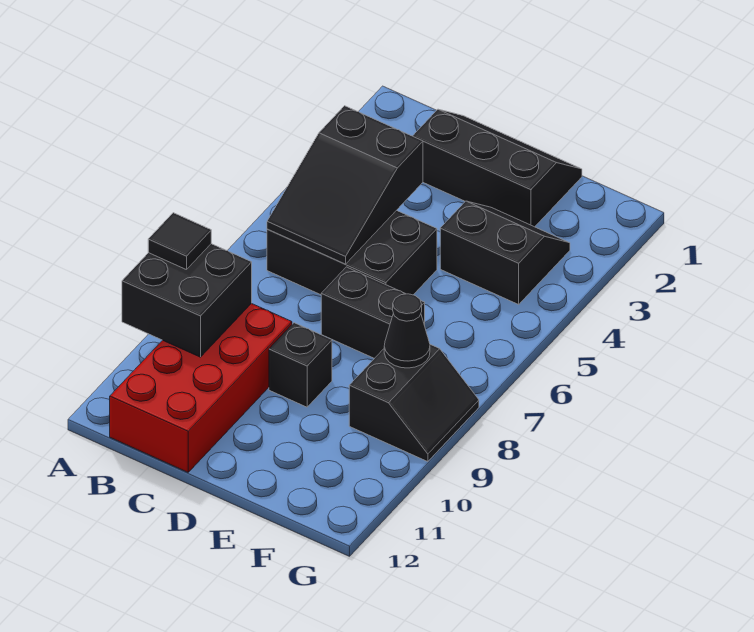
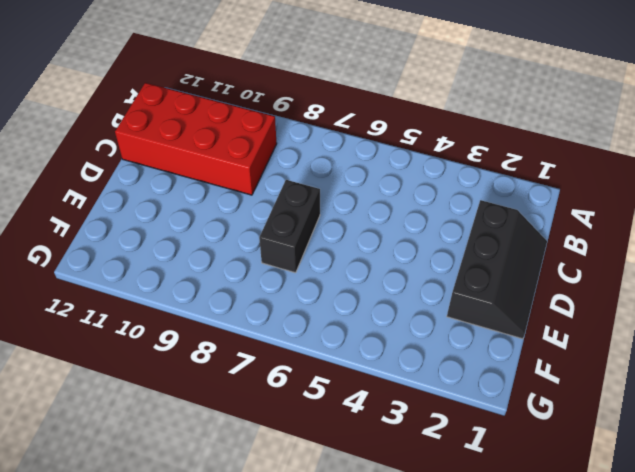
none -> black brick B5:D6 level 1
none -> black brick D9 level 1

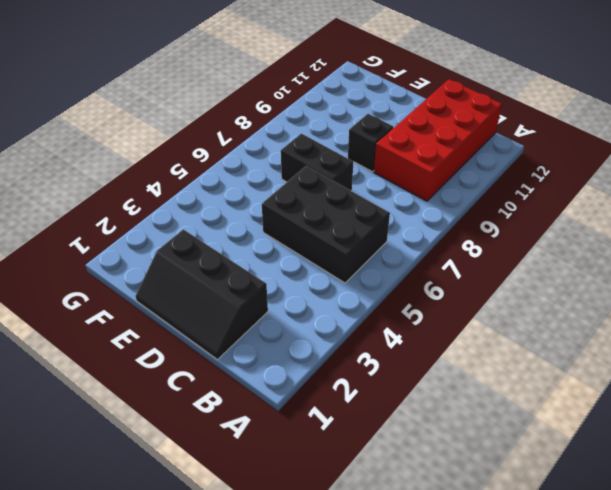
none -> black slope E3:F4 level 1 top 4
none -> black slope F8:G9 level 1 top F

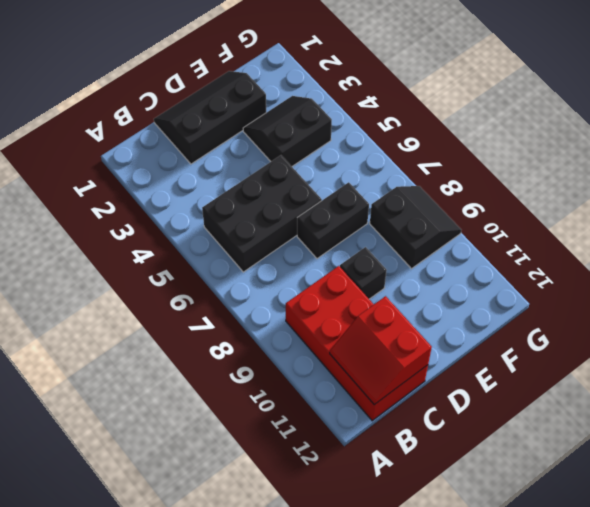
red slope B11:C12 level 2 top C -> none
none -> black brick A9:B10 level 2
none -> black slope B4:C6 level 2 top 4

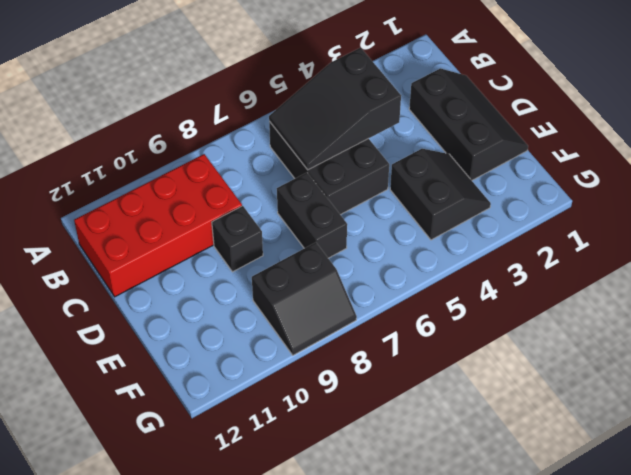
none -> black brick A9:B10 level 2
none -> black cone F8 level 2

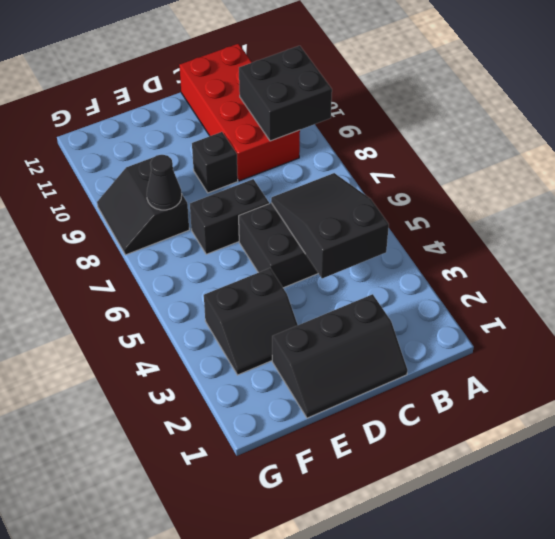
none -> black tile A9 level 3

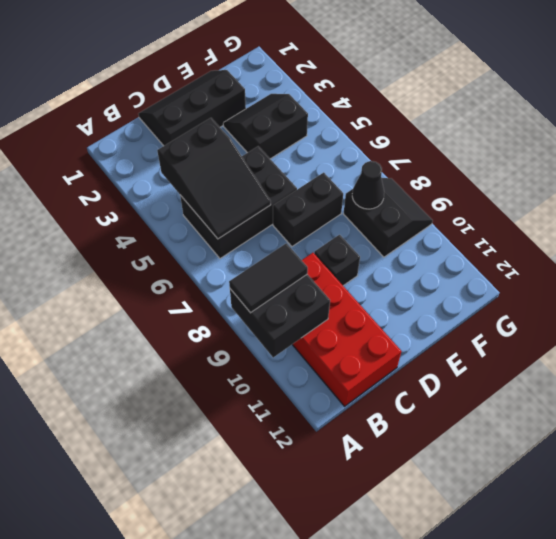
black tile A9:B9 level 3 -> black tile A9 level 3

